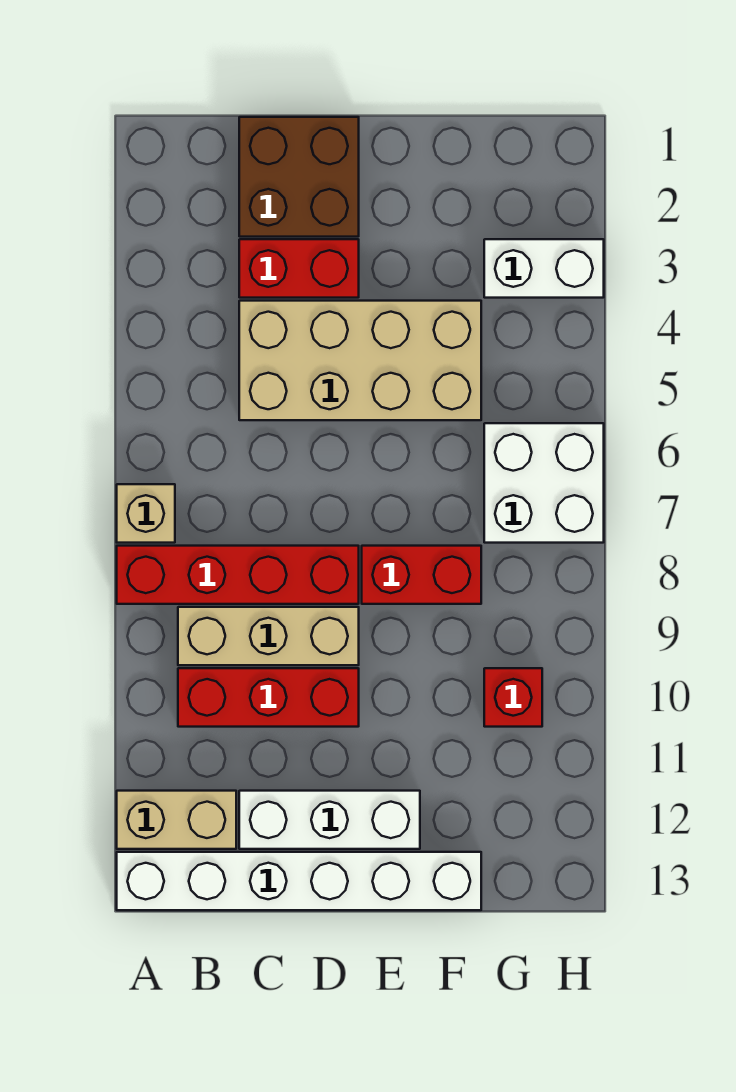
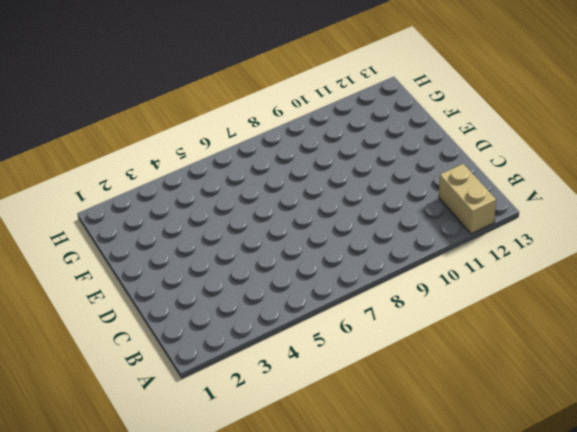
none -> tan brick A7 level 1
none -> red brick A8:D8 level 1
none -> white brick A13:F13 level 1

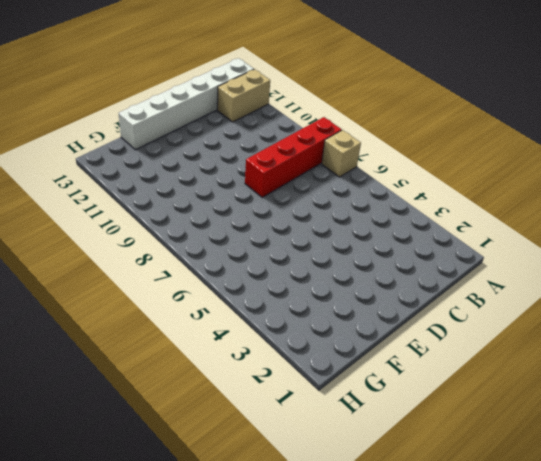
none -> tan brick B9:D9 level 1
none -> red brick B10:D10 level 1
none -> brown brick C1:D2 level 1

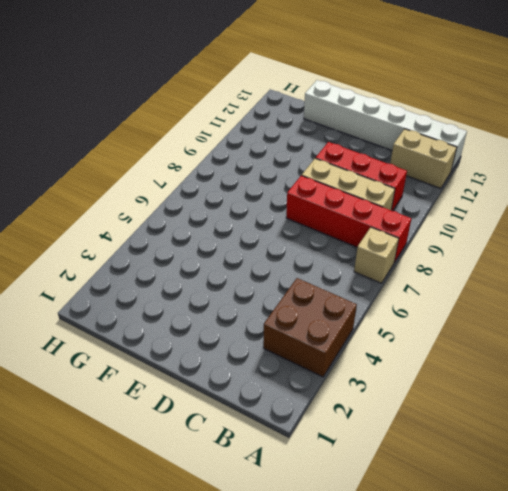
brown brick A3:B4 level 1 -> brown brick C1:D2 level 1
none -> red brick C3:D3 level 1
none -> tan brick C4:F5 level 1
none -> white brick C12:E12 level 1

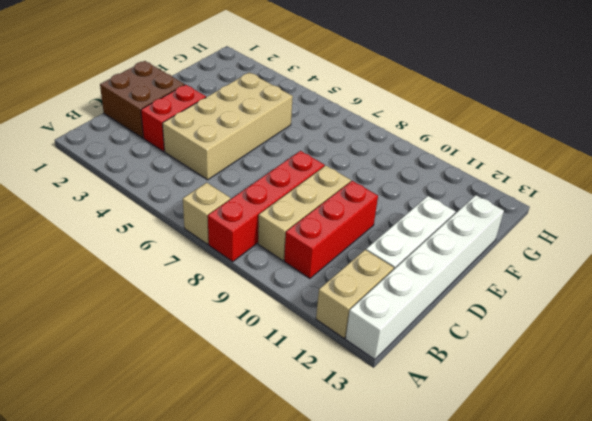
none -> red brick E8:F8 level 1
none -> white brick G3:H3 level 1
none -> white brick G6:H7 level 1

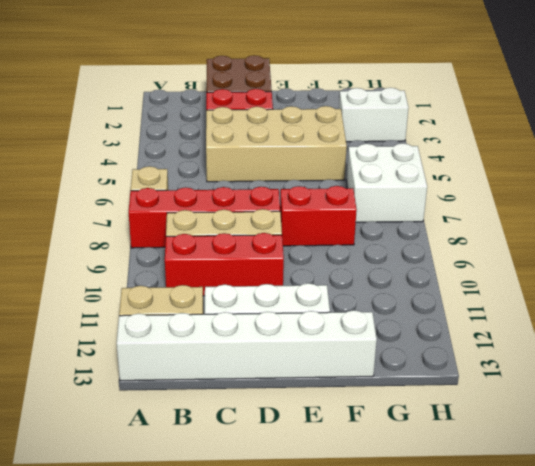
none -> red brick G10 level 1

